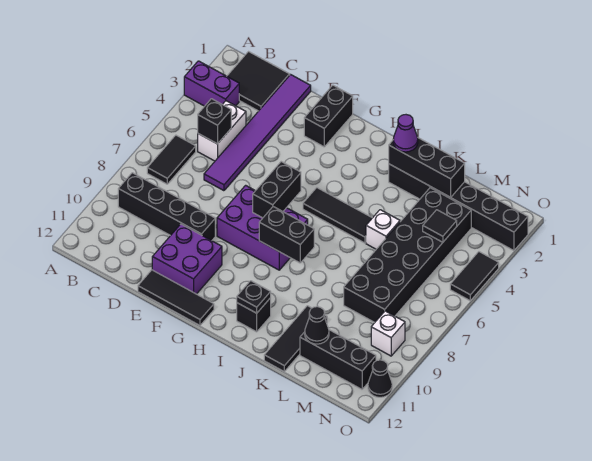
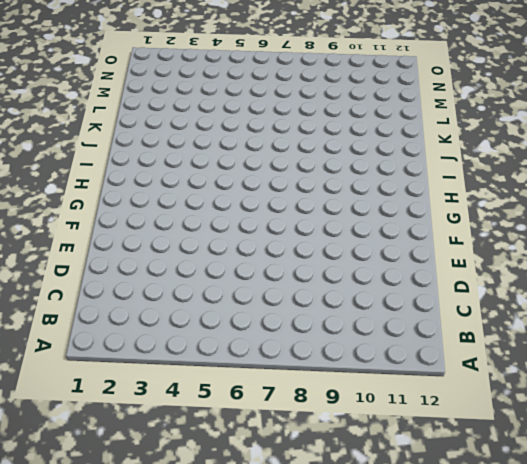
none -> purple brick A3:B3 level 1
none -> black tile B1:C2 level 1
none -> black tile B6:B7 level 1

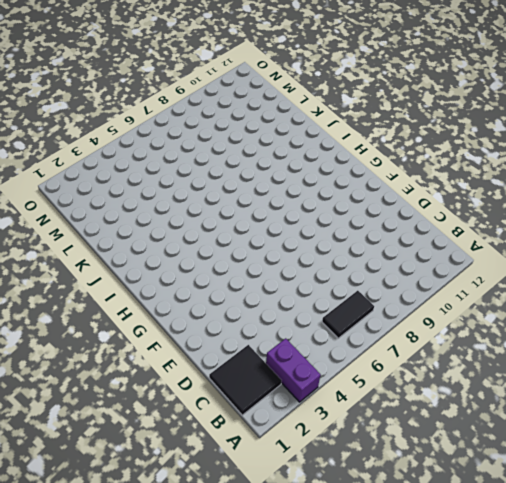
none -> black brick B9:E9 level 1
none -> white brick C4:C5 level 1
none -> purple tile D1:D6 level 1

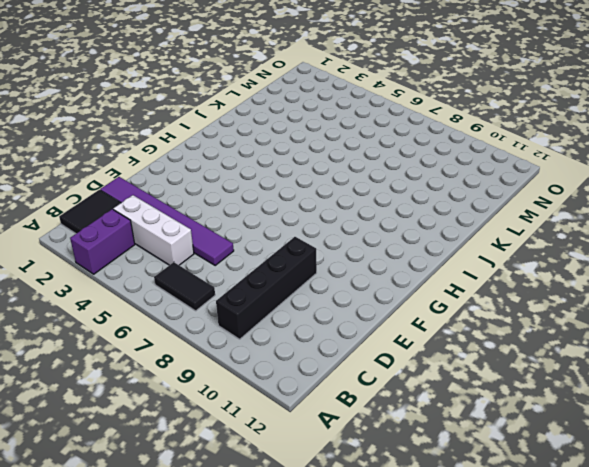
white brick C3:C5 level 1 -> white brick C4:C5 level 1
none -> purple brick E10:F11 level 1
none -> black tile E12:G12 level 1
none -> black brick F1:F2 level 1

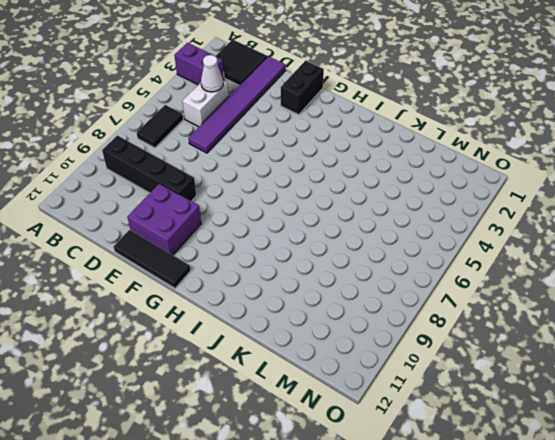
white cone C4 level 2 -> none
none -> purple brick F7:H8 level 1
none -> black tile H5:J5 level 1
none -> black brick I11 level 1

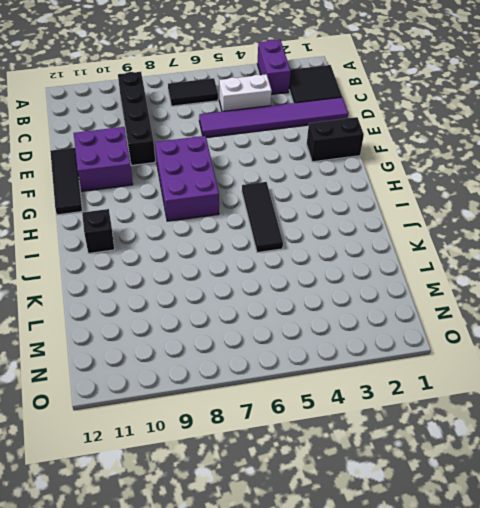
none -> black brick J2:O2 level 1
none -> white brick K5 level 1
none -> black tile K10:K12 level 1

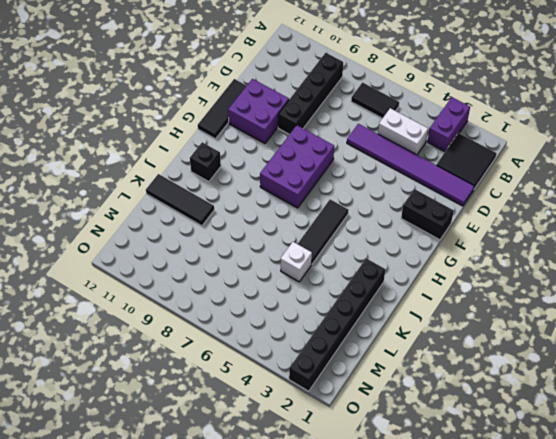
none -> black brick L3:M8 level 1
none -> black brick L11:N11 level 1
none -> white brick N9 level 1

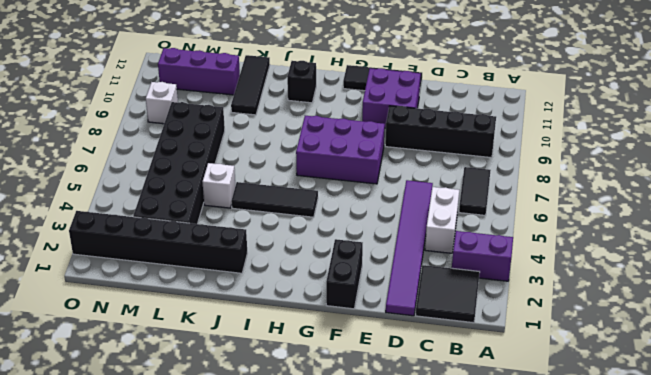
purple brick L11:N11 level 1 -> black brick L11:N11 level 1
none -> black tile O4:O5 level 1
none -> black cone O11 level 1
none -> black brick C5 level 2

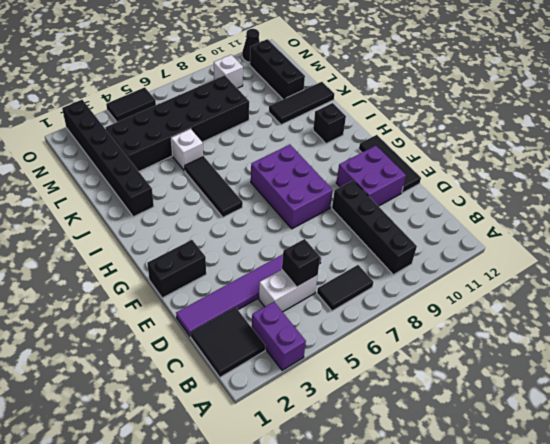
none -> black brick G6:G7 level 2
none -> black brick H8:I8 level 2
none -> black plate I11 level 2

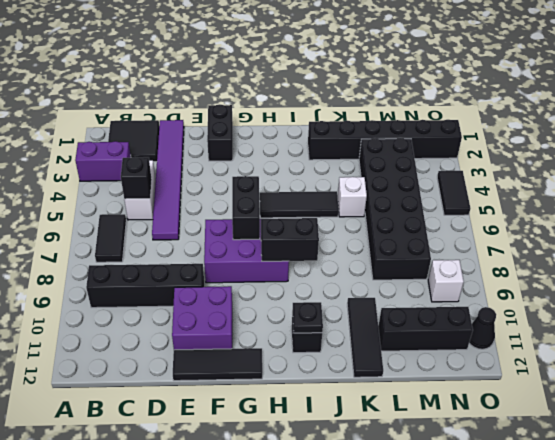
none -> black brick J2:L2 level 2
none -> black cone L11 level 2
none -> black tile M4 level 2

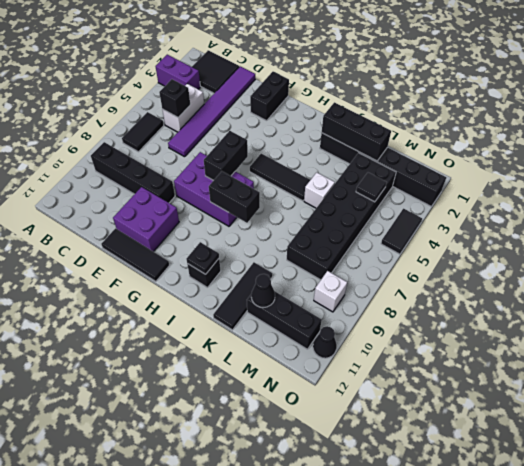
none -> purple cone J2 level 3

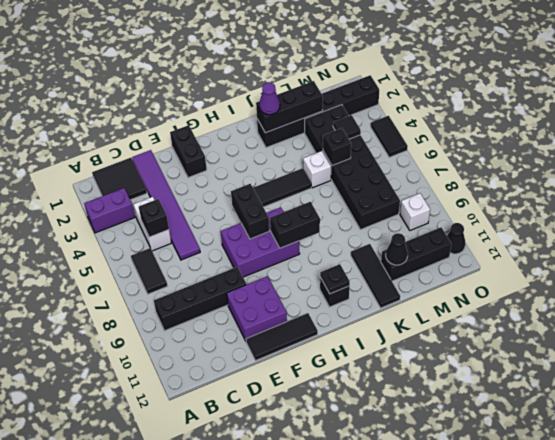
black brick L5 level 2 -> none

